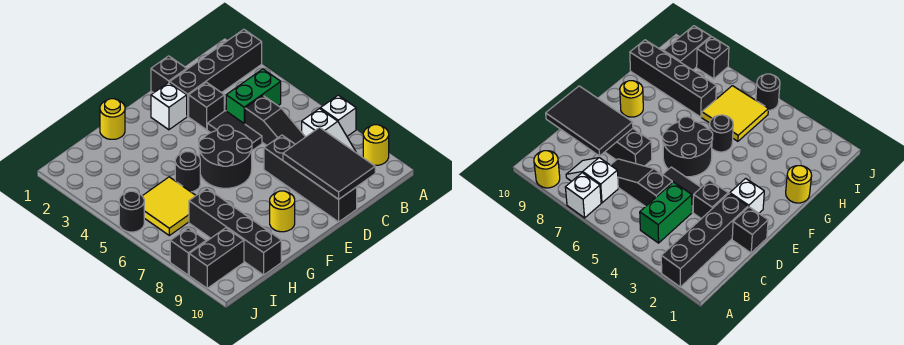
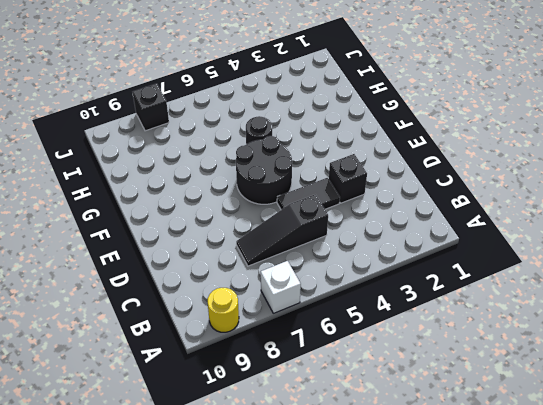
none -> black brick A2:D2 level 1
none -> green brick B4:C4 level 1
none -> white slope B7:B8 level 1 top 7

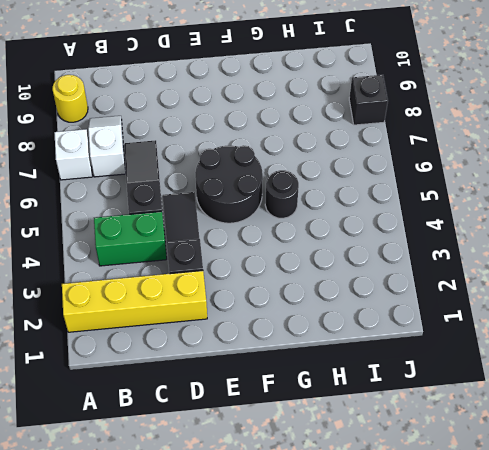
yellow brick A2:D2 level 1 -> black brick A2:D2 level 1
none -> black brick D1 level 1
none -> black brick D7:D10 level 1
none -> white brick E2 level 1

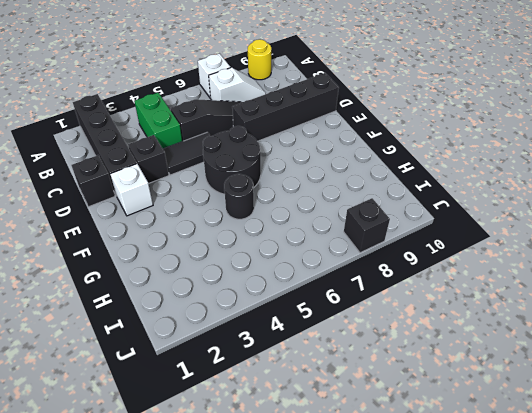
none -> yellow round brick F9 level 1
none -> yellow round brick G1 level 1
none -> yellow tile H5:I6 level 1

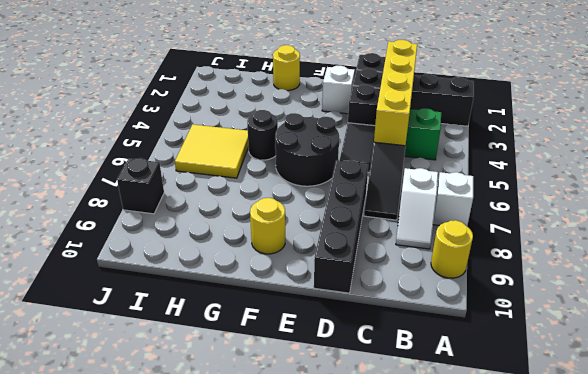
yellow brick C2:C5 level 2 -> none
none -> black brick H7:H10 level 1
none -> black brick I9:J9 level 1
none -> black round brick J5 level 1

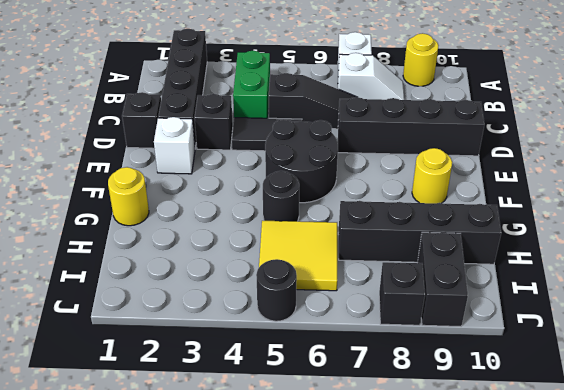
none -> black tile C8:D10 level 2

